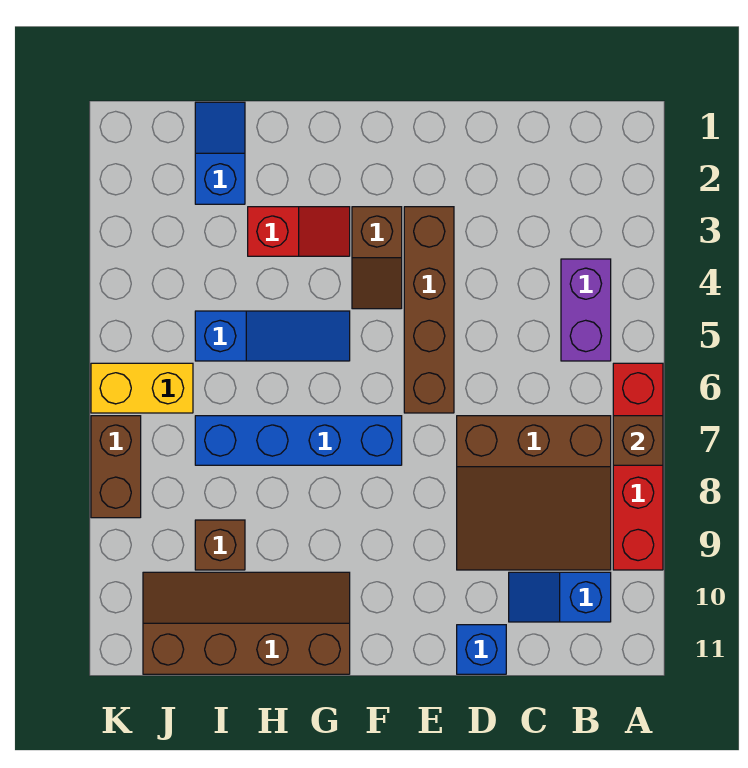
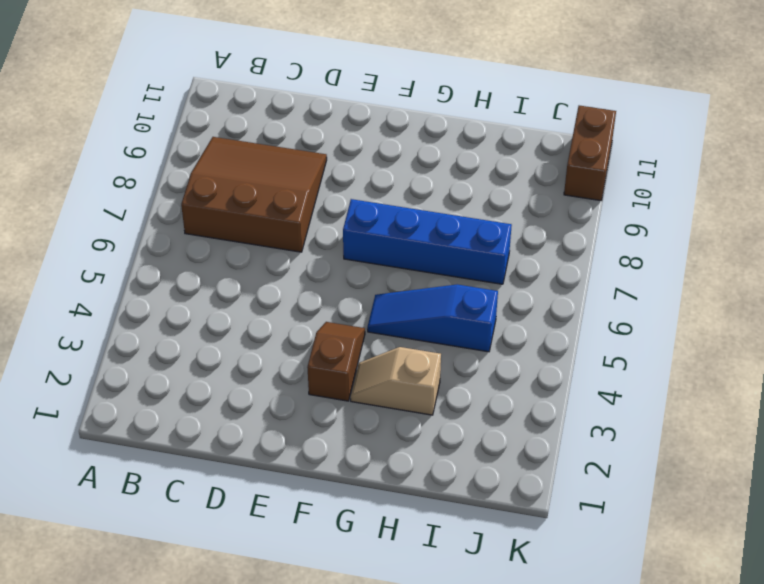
tan slope G3:H3 level 1 top H -> red slope G3:H3 level 1 top H
brown brick K10:K11 level 1 -> brown brick K7:K8 level 1
none -> red brick A6:A9 level 1
none -> purple brick B4:B5 level 1
none -> blue slope B10:C10 level 1 top B

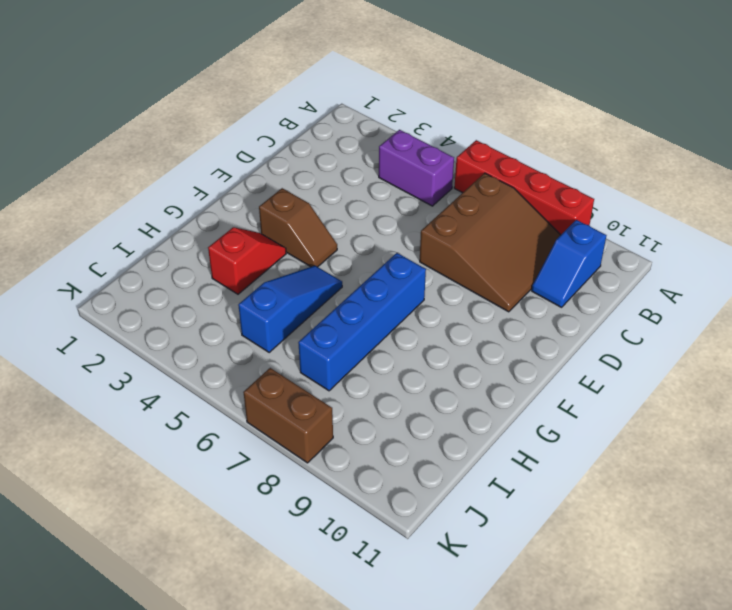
none -> blue brick D11 level 1
none -> brown brick E3:E6 level 1
none -> brown slope G10:J11 level 1 top 11

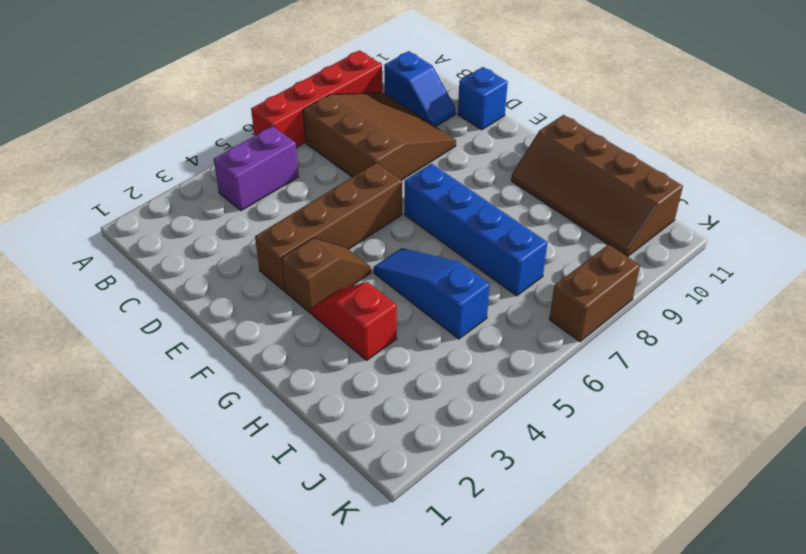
none -> blue slope I1:I2 level 1 top 2
none -> brown brick I9 level 1
none -> yellow brick J6:K6 level 1

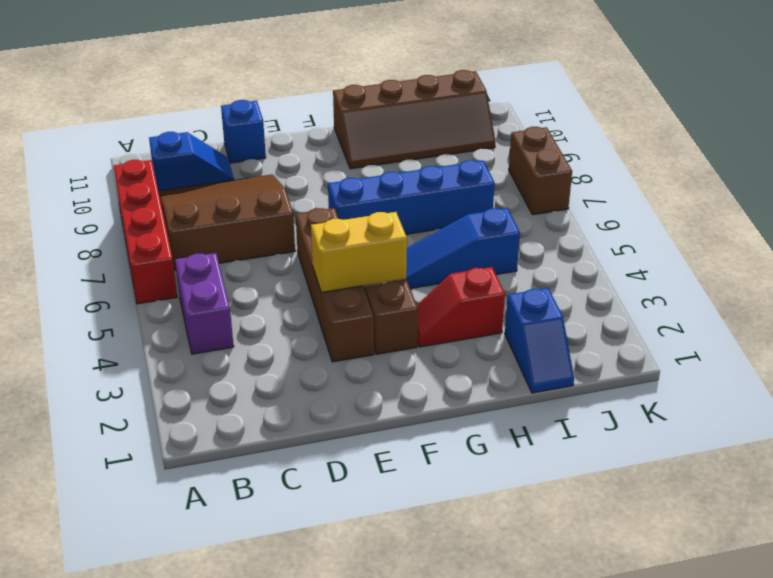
yellow brick E4:F4 level 2 -> yellow brick J6:K6 level 1
none -> brown brick I9 level 1
none -> brown brick A7 level 2

